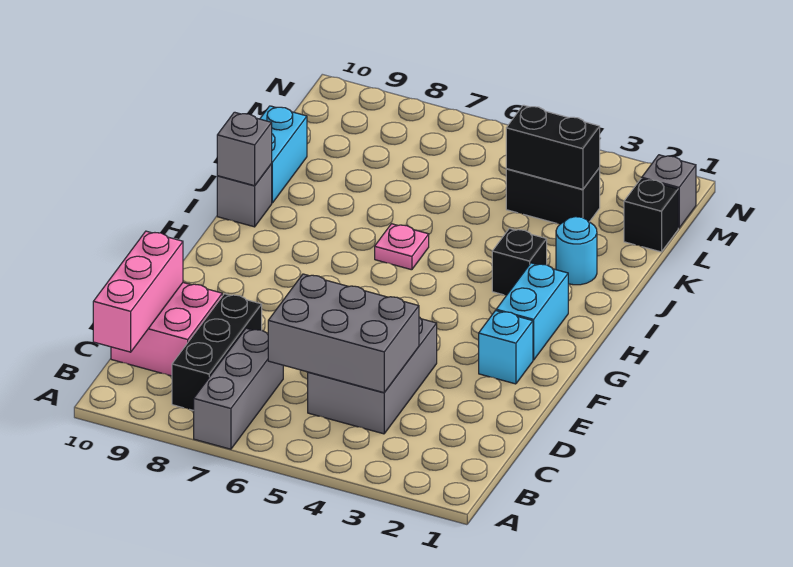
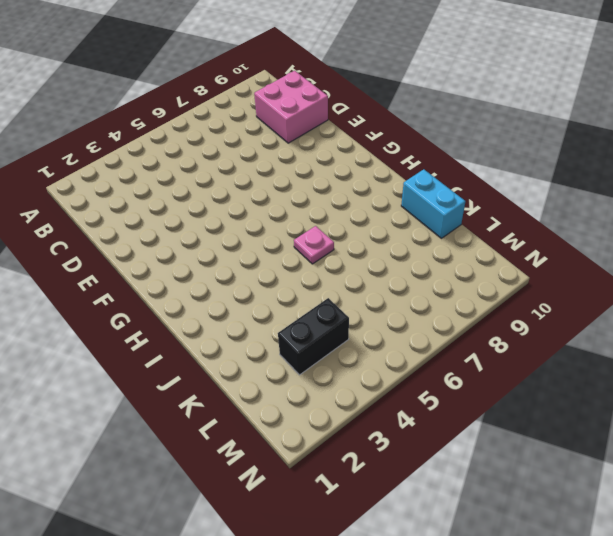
none -> grey brick A7:C7 level 1
none -> black brick B8:D8 level 1
none -> grey brick C4:E5 level 1

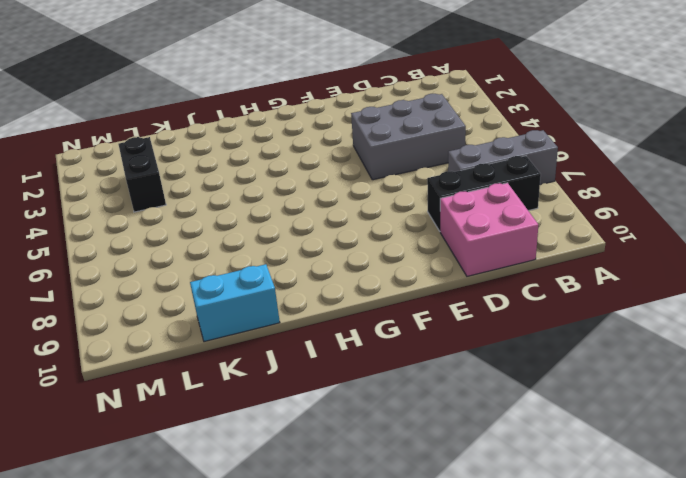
none -> cyan brick F2 level 1
none -> cyan brick G2:H2 level 1
none -> black brick I3 level 1

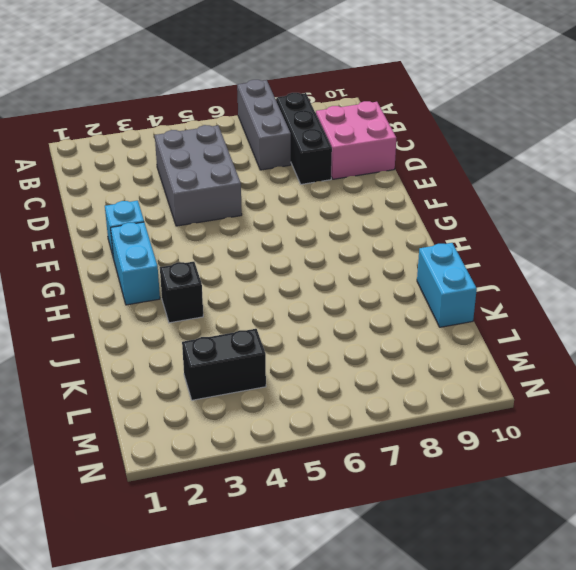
none -> pink plate I6 level 1
none -> grey brick I10 level 1
none -> cyan round brick J2 level 1

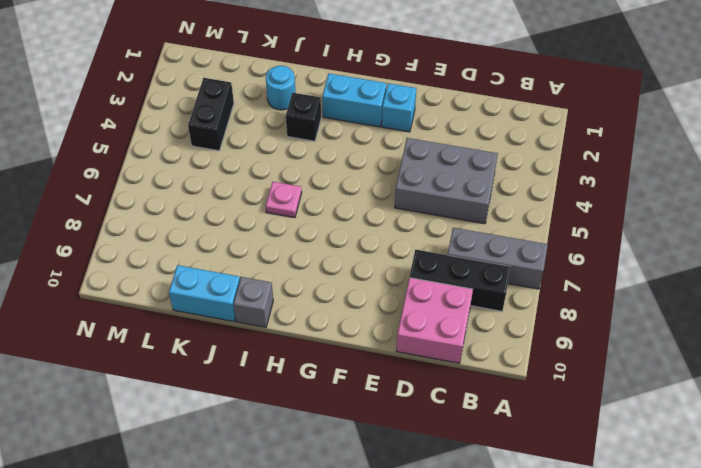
none -> black brick L1 level 1
none -> grey brick M1 level 1
none -> pink brick B10:D10 level 2

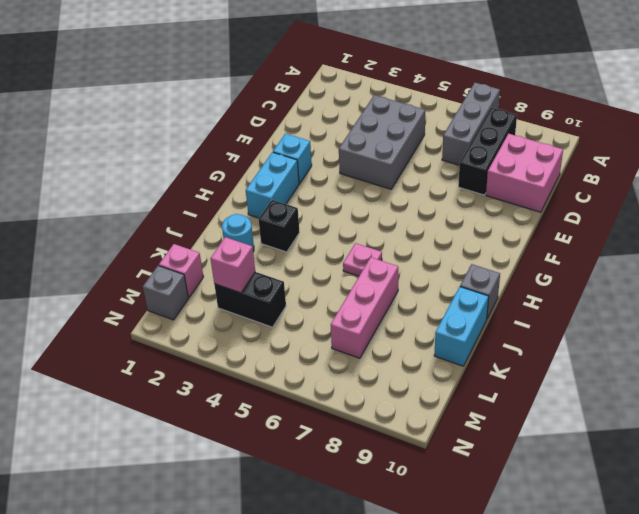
pink brick J7:L7 level 1 -> pink brick B10:D10 level 2
pink brick L1 level 1 -> black brick L1 level 1
pink brick L3 level 2 -> black brick L3:L4 level 2
none -> grey brick C4:D6 level 2
none -> grey brick I10 level 2

